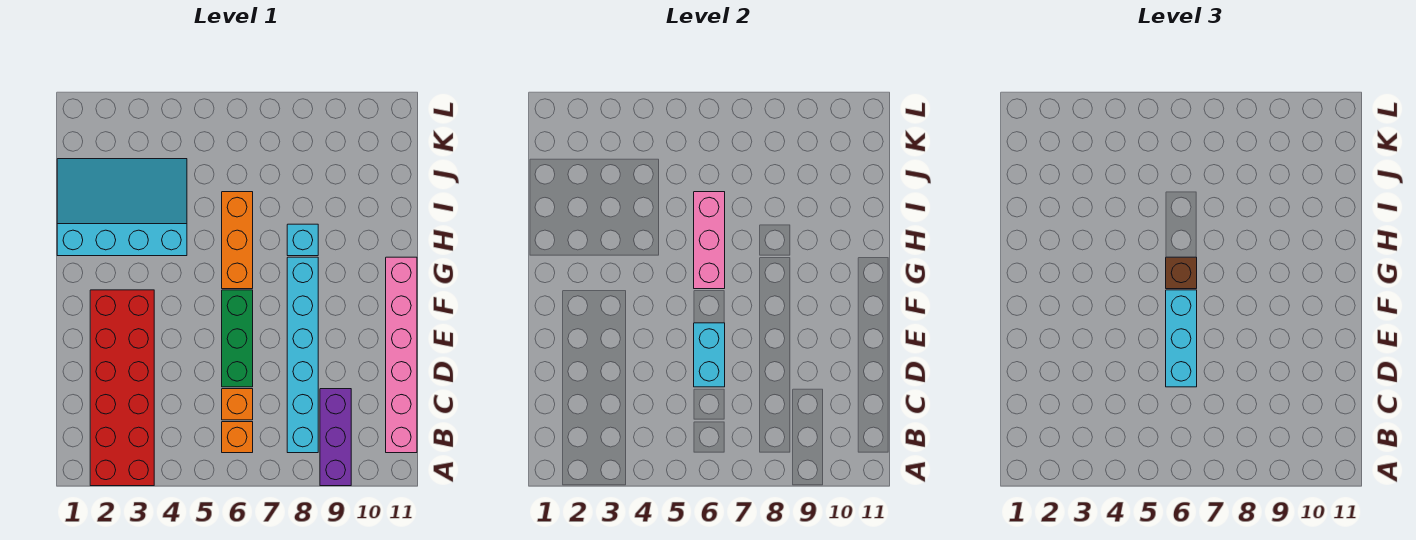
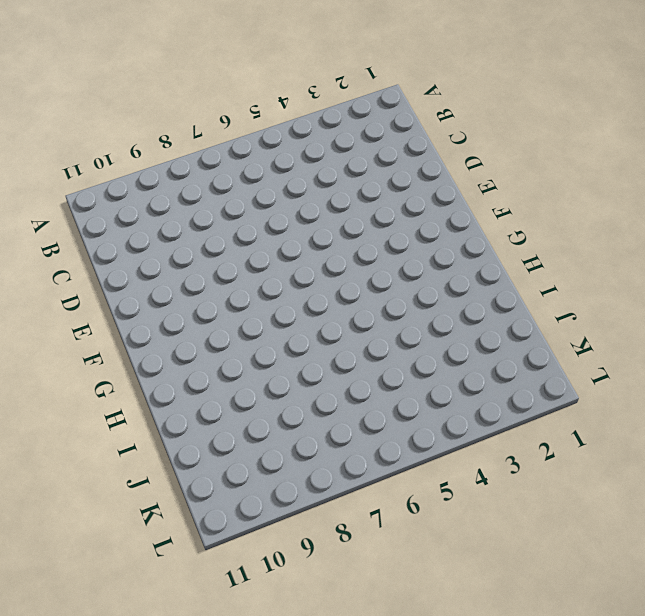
none -> red brick A2:F3 level 1
none -> purple brick A9:C9 level 1
none -> orange brick B6 level 1

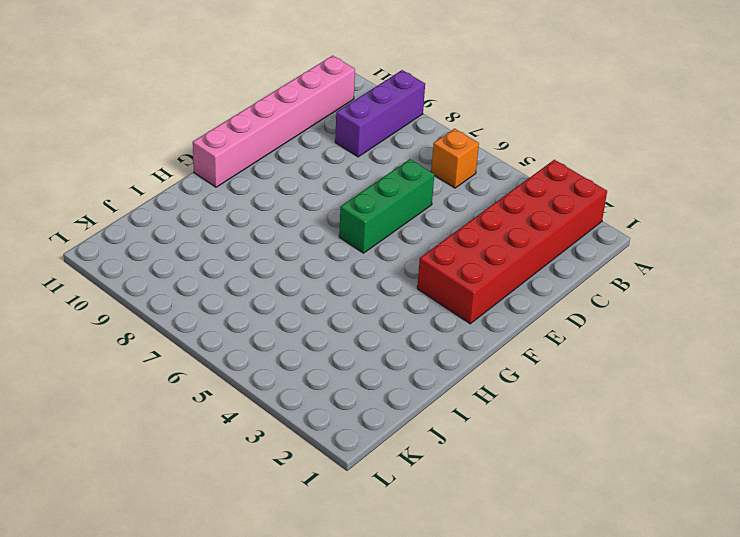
none -> cyan brick B8:G8 level 1
none -> orange brick C6 level 1
none -> orange brick G6:I6 level 1

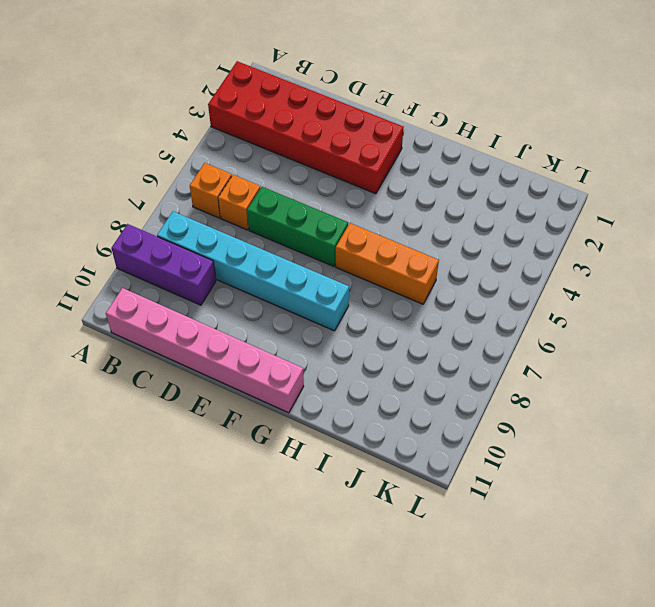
none -> cyan slope H1:J4 level 1 top H
none -> cyan brick H8 level 1
none -> cyan brick D6:E6 level 2

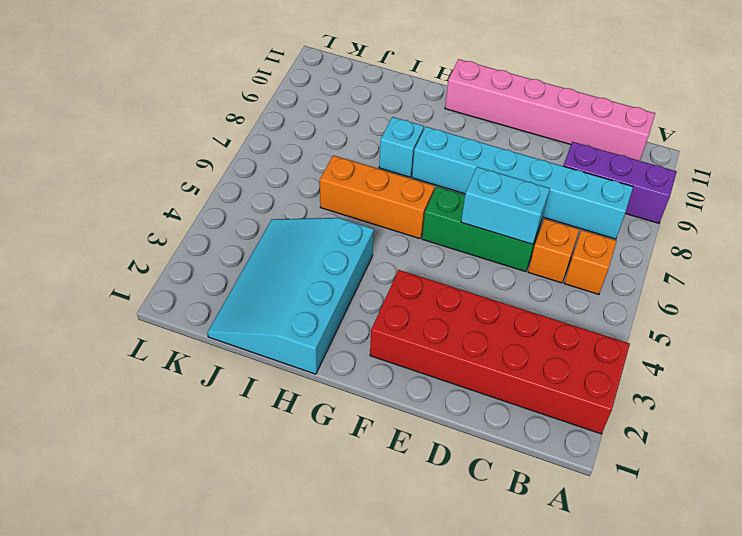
none -> pink brick G6:I6 level 2
none -> cyan brick D6:F6 level 3
none -> brown brick G6 level 3

